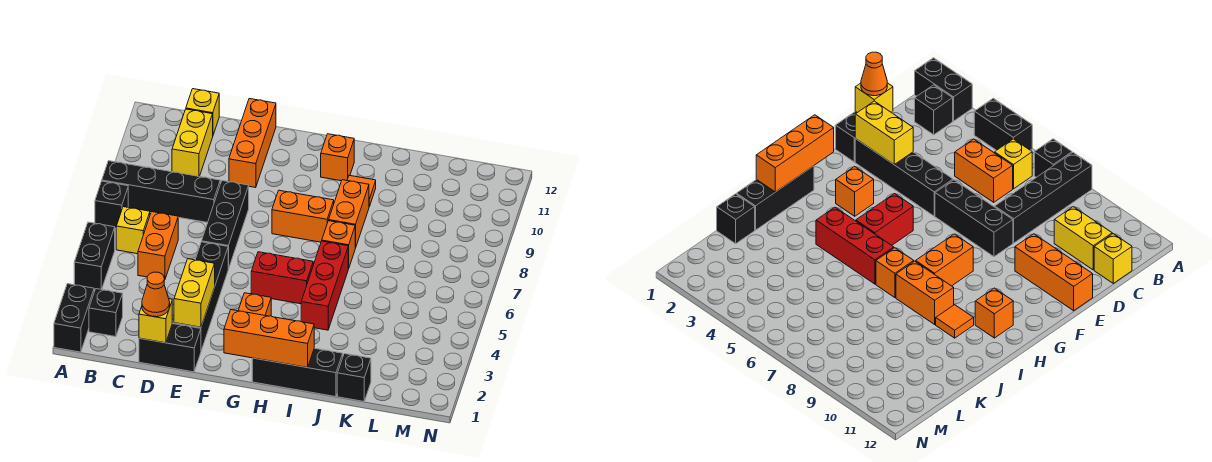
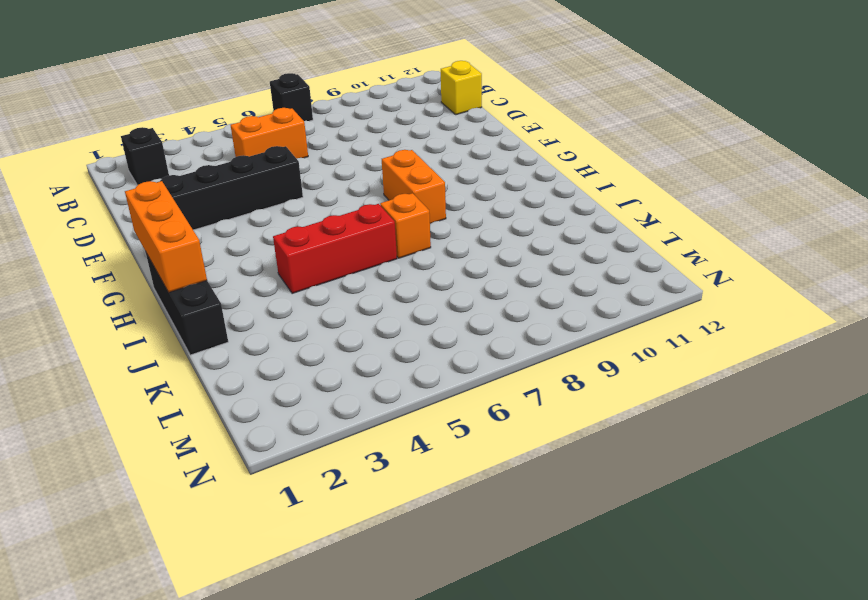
none -> black brick A1:A2 level 1
none -> black brick A4:A5 level 1
none -> black brick A8:D8 level 1

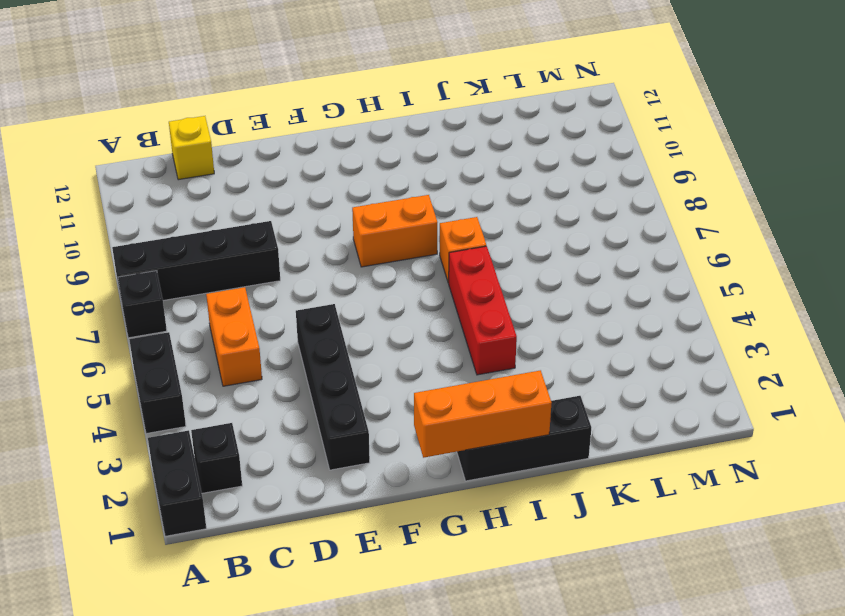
none -> yellow brick B6 level 1
none -> yellow brick C10:C11 level 1
none -> black brick D1:E1 level 1

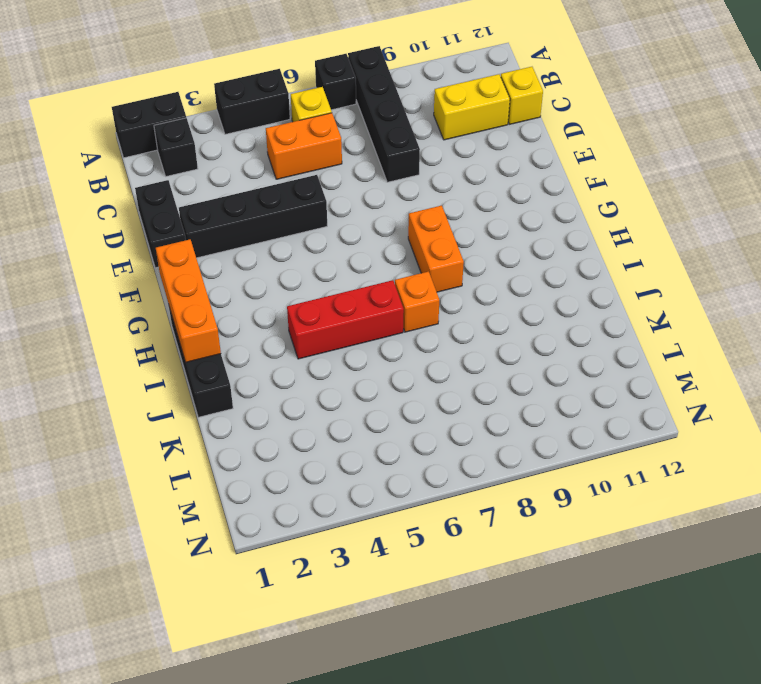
none -> black brick E6:E8 level 1
none -> orange brick E10:E12 level 1
none -> orange brick G3 level 1

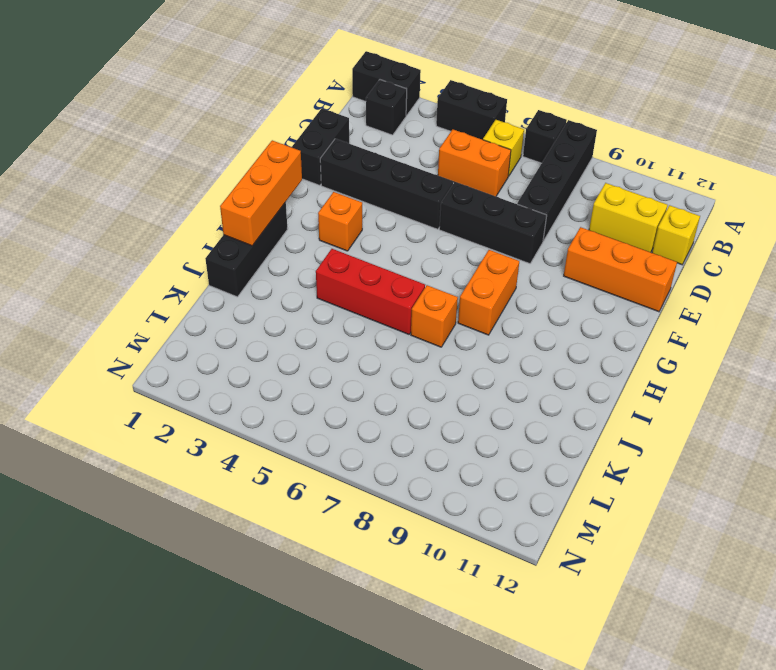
none -> red brick G5:H5 level 1
none -> orange brick H11 level 1
none -> orange brick I8:I9 level 1

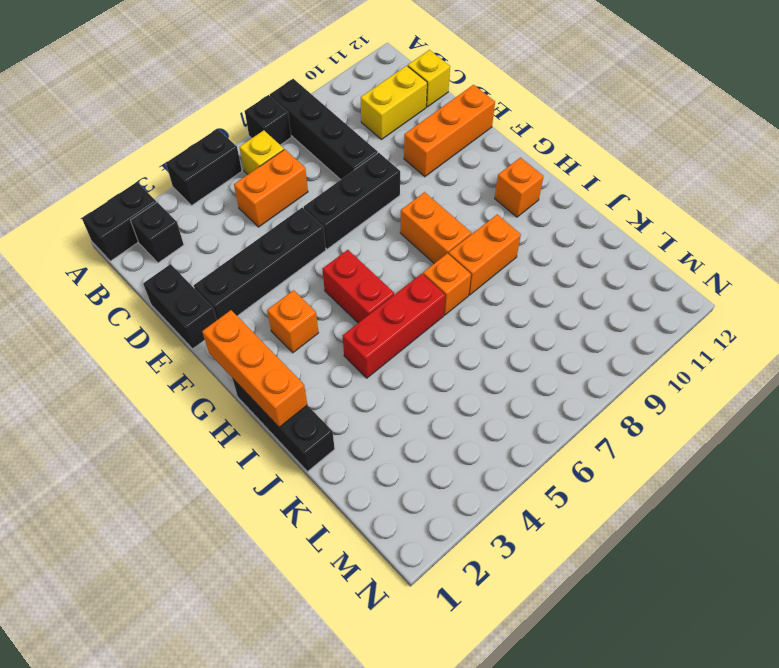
none -> orange tile I10 level 1
none -> black brick K1 level 1
none -> yellow brick D1 level 2

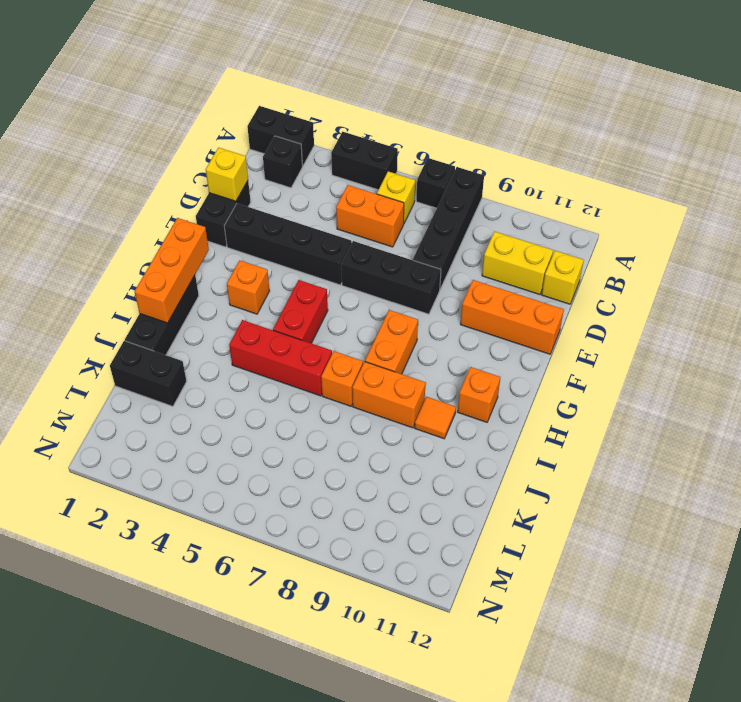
black brick K1:K2 level 1 -> black brick K1 level 1
none -> yellow brick E2:E3 level 2
none -> orange cone D1 level 3

